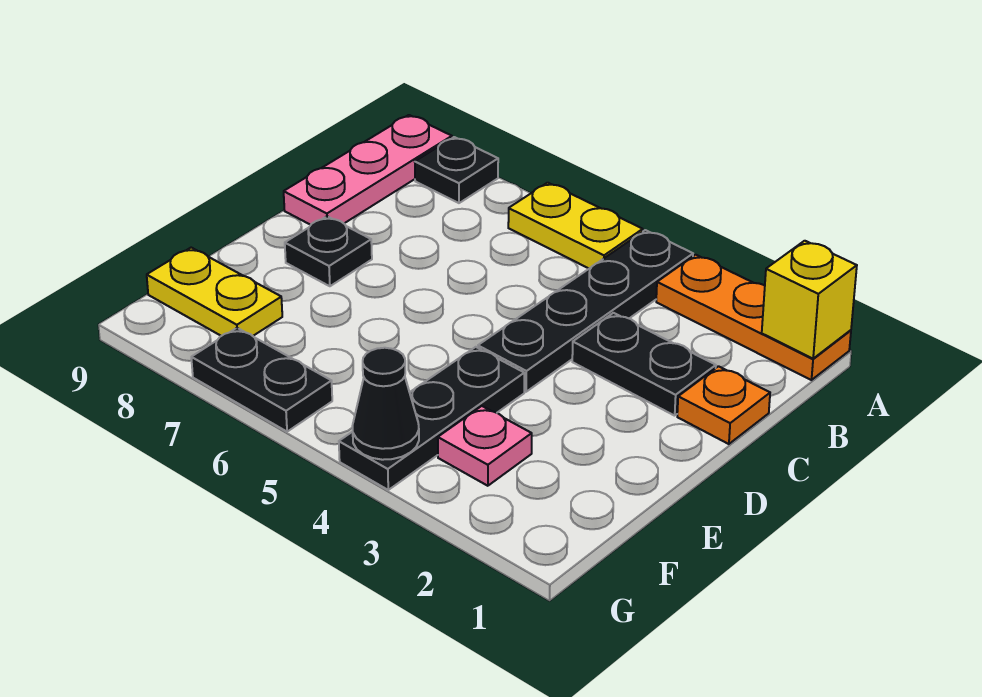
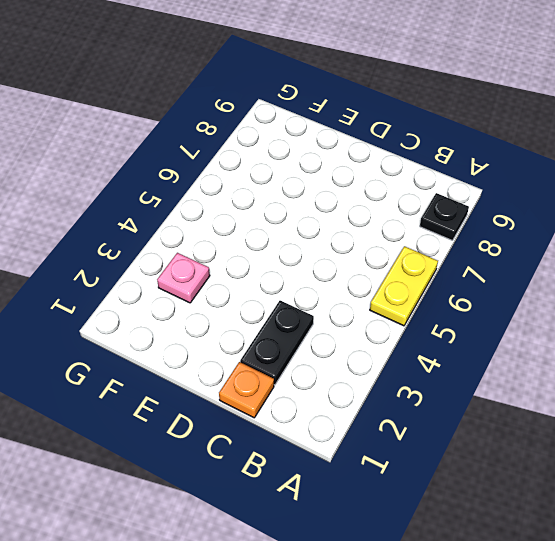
none -> orange plate A1:A3 level 1
none -> black plate A4:D4 level 1
none -> pink plate A9:C9 level 1

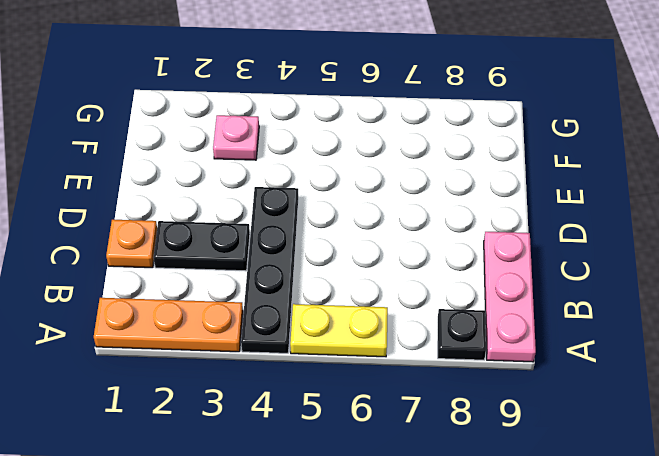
none -> black plate D8 level 1
none -> black plate E4:G4 level 1
none -> yellow plate F8:F9 level 1

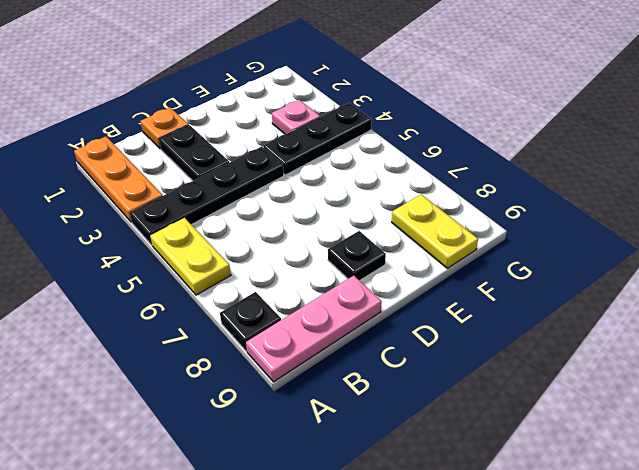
none -> black plate G6:G7 level 1
none -> yellow brick A1 level 2
none -> black cone G4 level 2

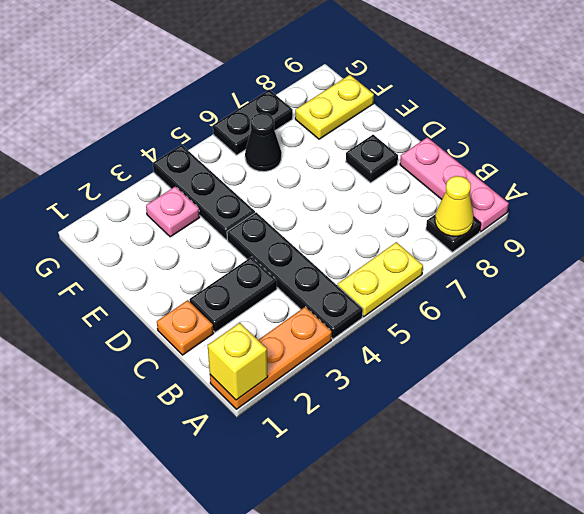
yellow cone A8 level 2 -> none
black cone F6 level 1 -> black cone G4 level 2

